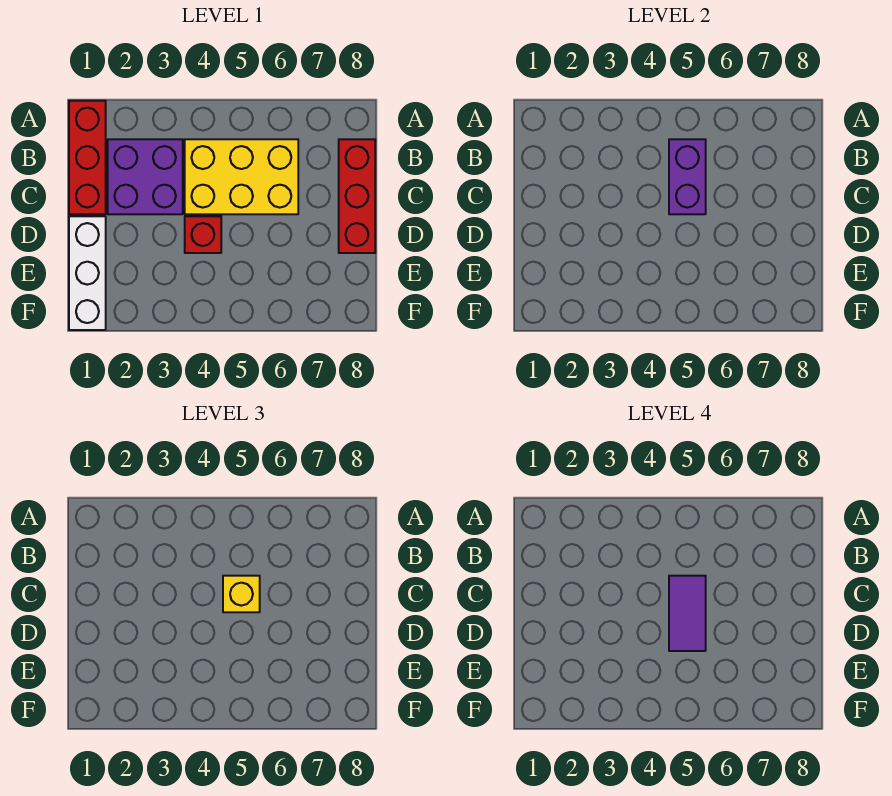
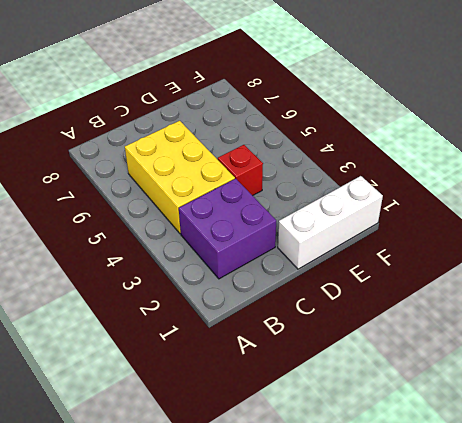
none -> red brick A1:C1 level 1
none -> red brick B8:D8 level 1

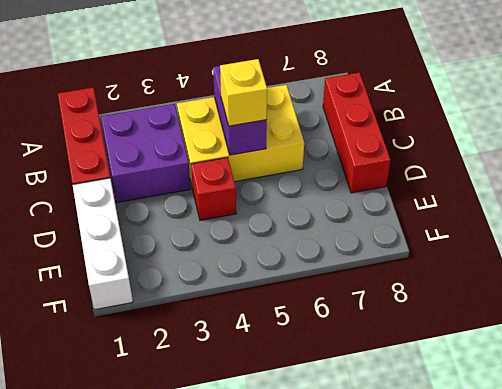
none -> purple tile C5:D5 level 4

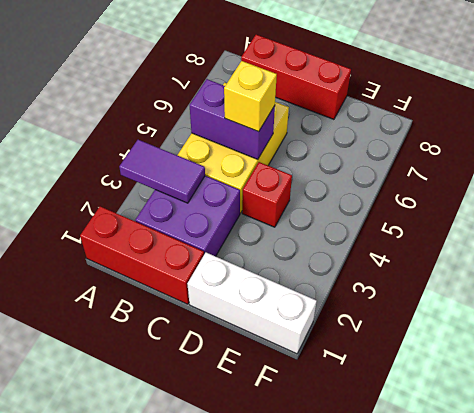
purple tile A3:B3 level 2 -> purple tile C5:D5 level 4

